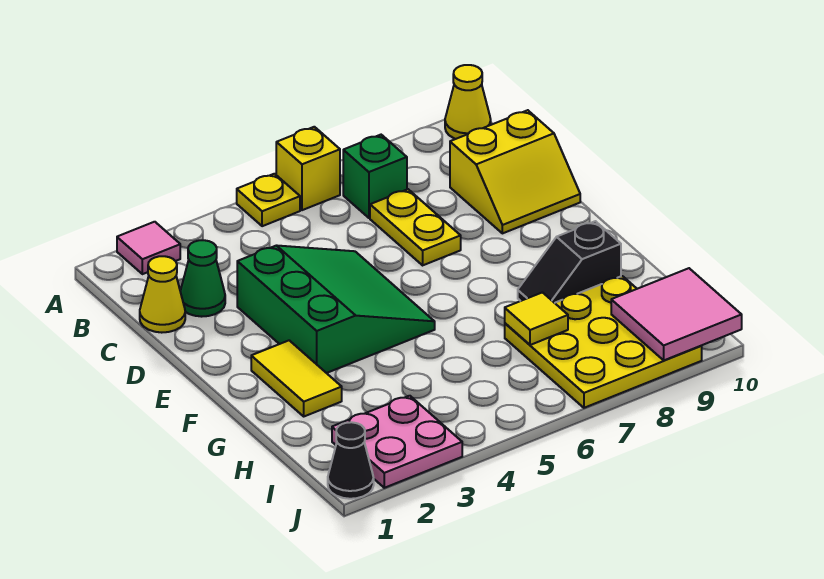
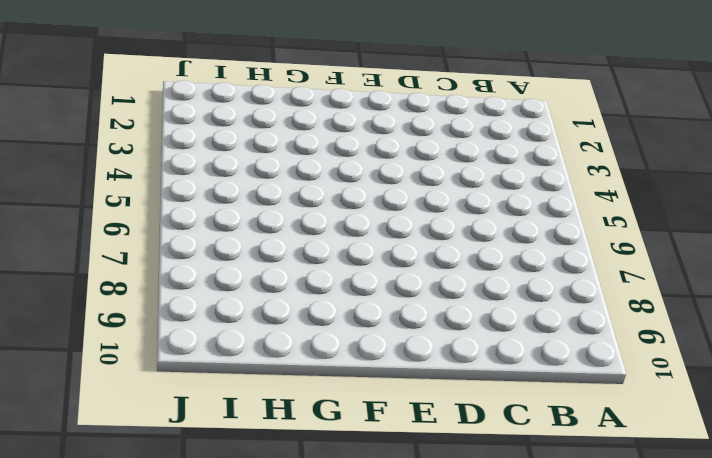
none -> pink tile A2 level 1
none -> yellow plate A5 level 1
none -> yellow brick A6 level 1

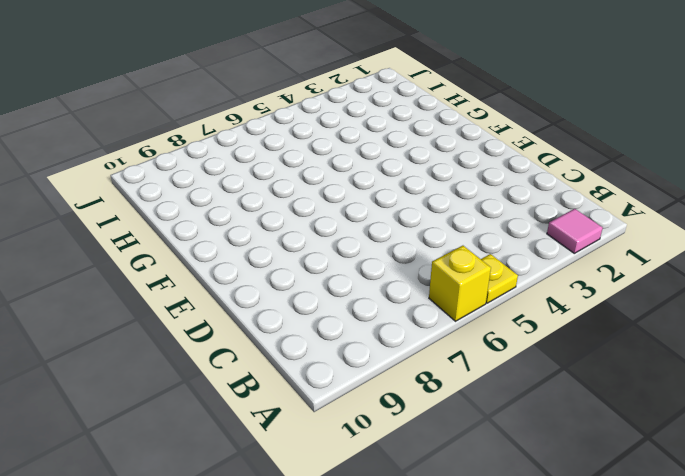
none -> yellow cone A10 level 1
none -> green brick B7 level 1
none -> yellow cone C1 level 1

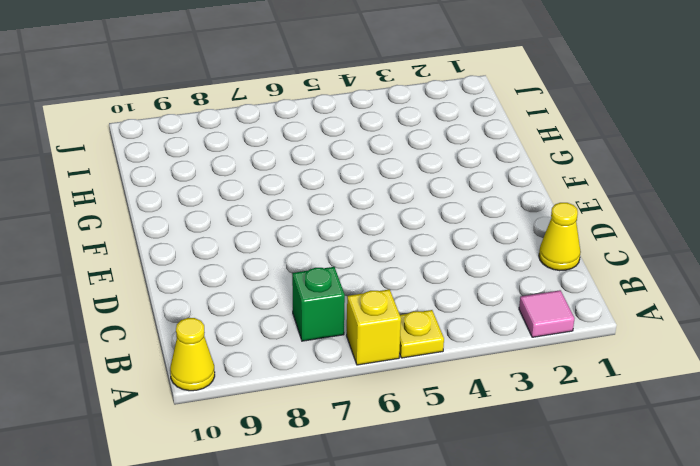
none -> green cone C2 level 1
none -> yellow plate C7:D7 level 1
none -> yellow slope C9:D10 level 1 top C

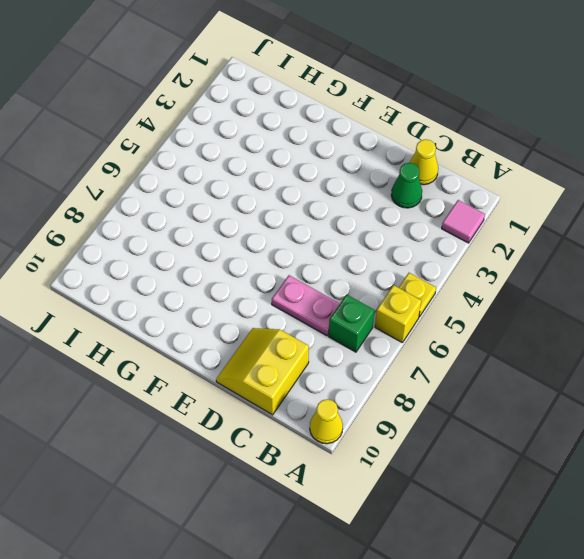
pink plate C7:D7 level 1 -> yellow plate C7:D7 level 1
none -> green slope D3:F5 level 1 top 3
none -> yellow tile F2:G2 level 1
none -> black slope G8:G9 level 1 top 9

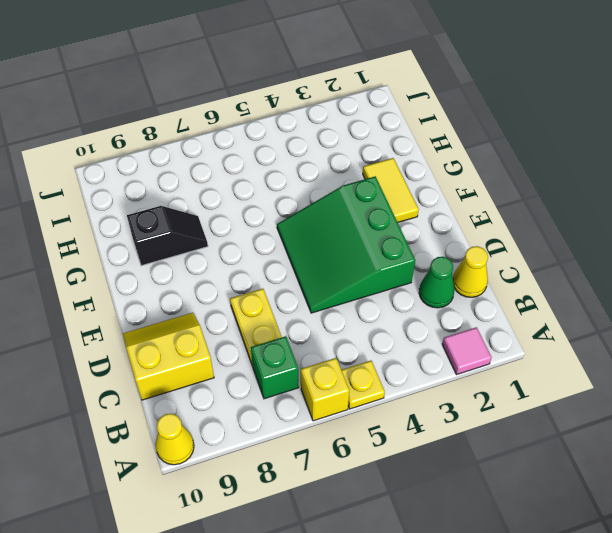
none -> yellow plate H7:J9 level 1
none -> pink plate I2:J3 level 1
none -> black cone J1 level 1

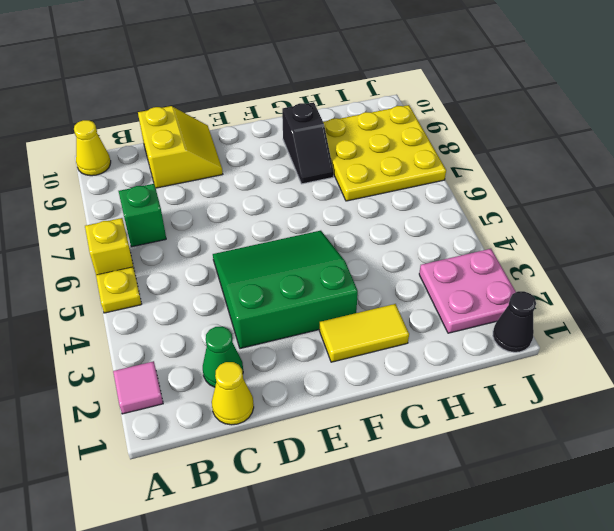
none -> yellow plate C7:D7 level 1
none -> yellow tile H7 level 2
none -> pink tile I9:J10 level 2

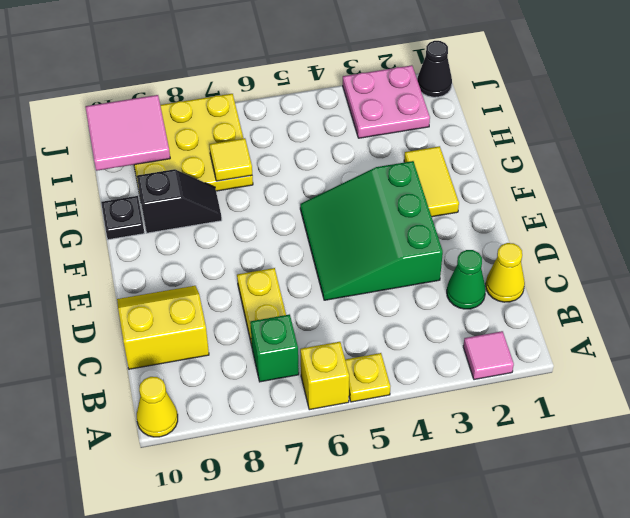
black plate G10 level 1 -> none

